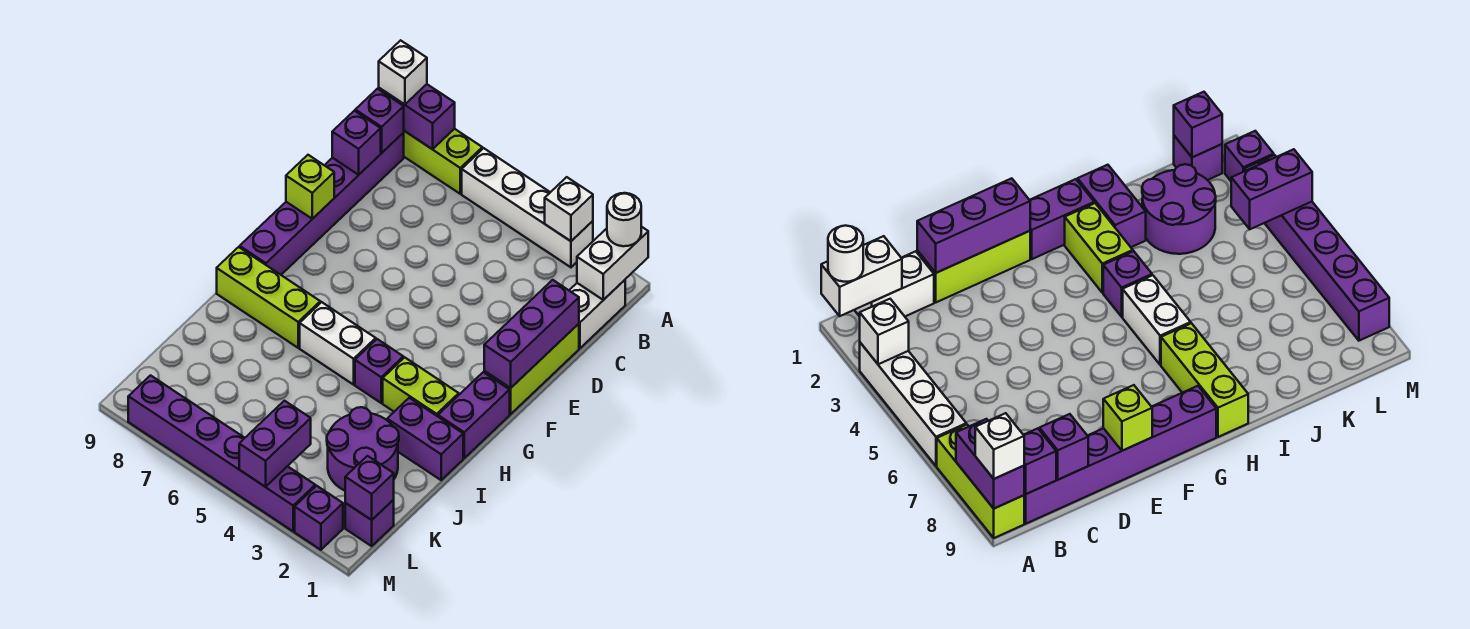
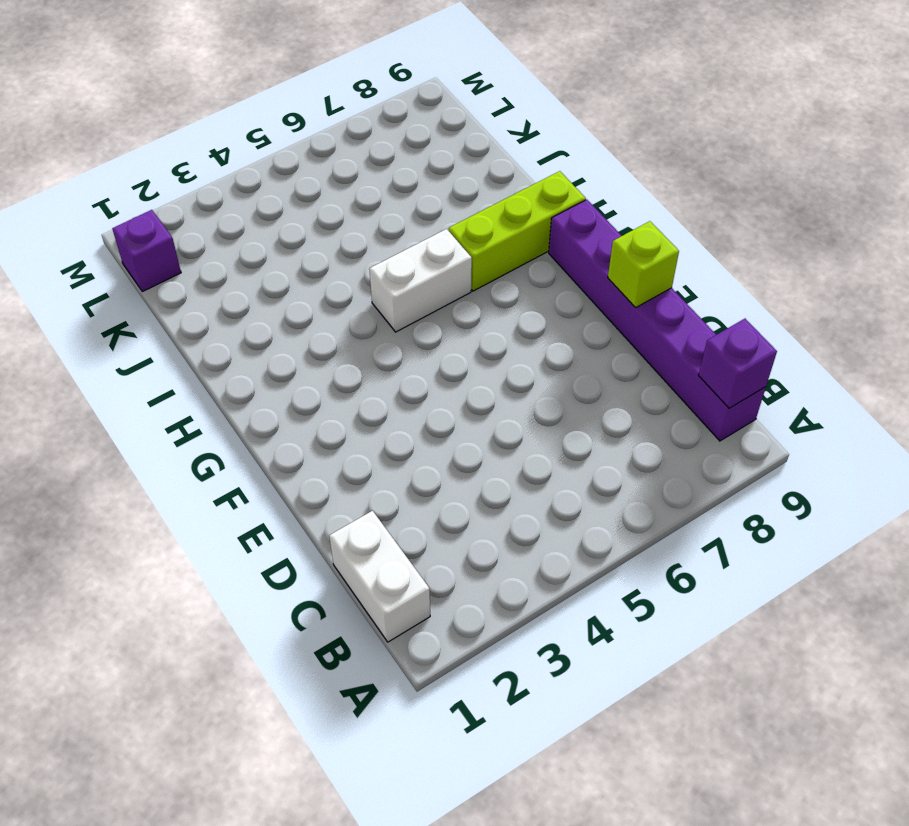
none -> white brick A3:A6 level 1
none -> lime brick A7:A9 level 1
none -> lime brick D1:F1 level 1

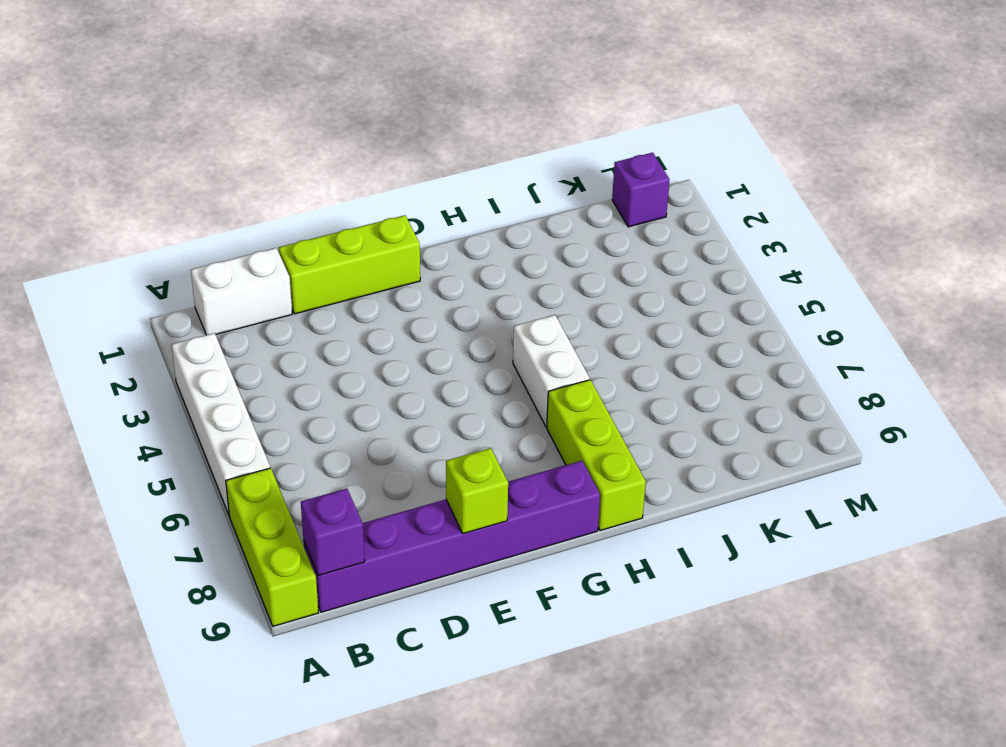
none -> purple brick G1:H1 level 1
none -> lime brick H2:H3 level 1
none -> purple brick H4 level 1

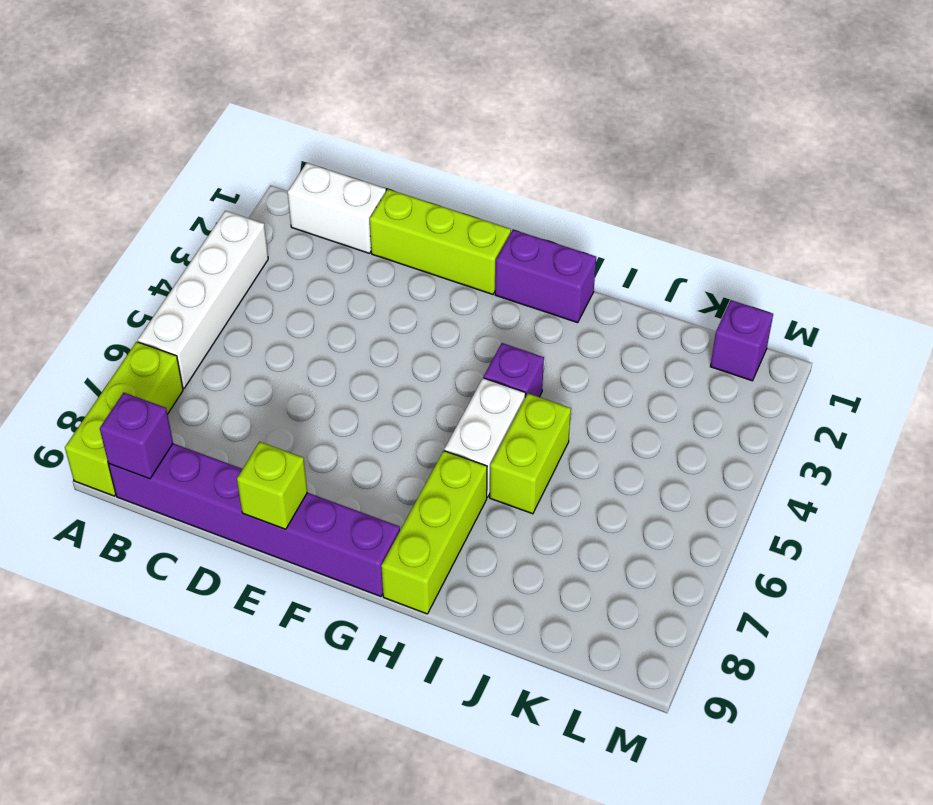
lime brick I5:I6 level 1 -> lime brick H2:H3 level 1
none -> purple brick I1:I2 level 1
none -> purple round brick J2:K3 level 1
none -> purple brick M2 level 1

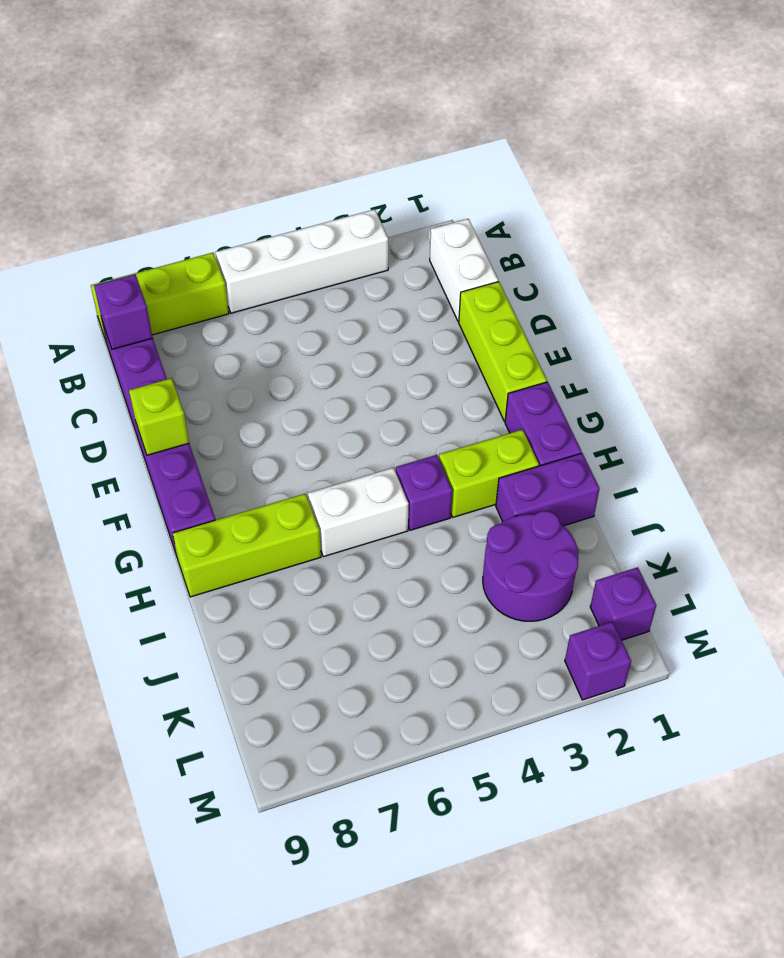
none -> purple brick M3:M8 level 1
none -> white brick A1:B1 level 2
none -> white brick A3 level 2

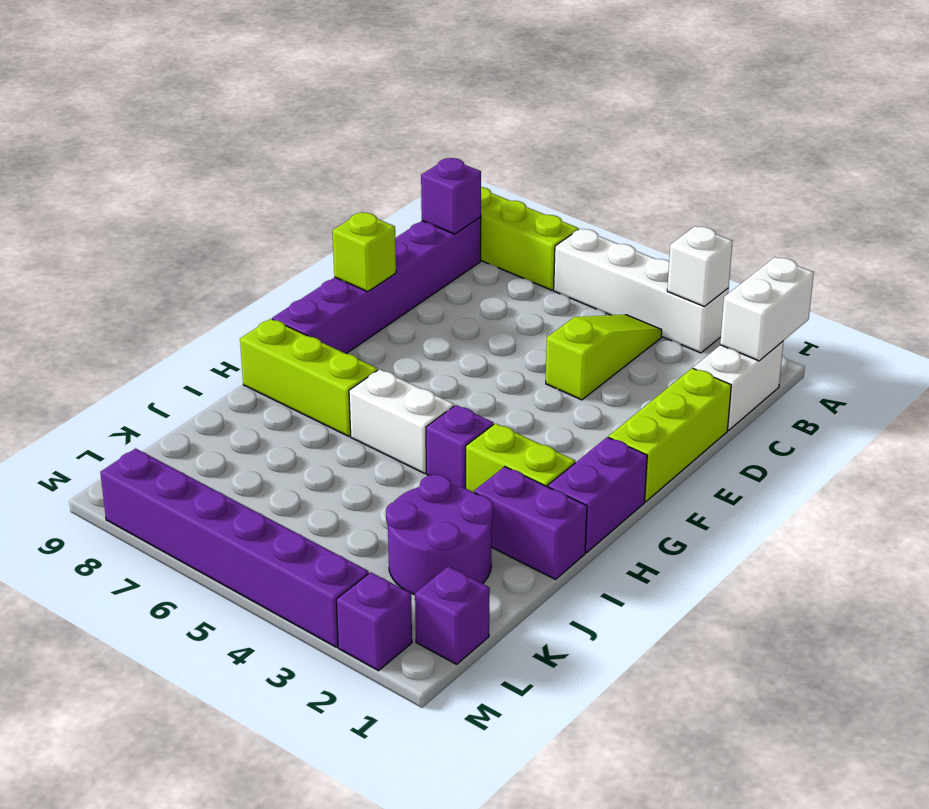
lime slope B4:D4 level 1 top D -> none
none -> purple brick A8:A9 level 2
none -> purple brick C9 level 2
none -> purple brick D1:F1 level 2

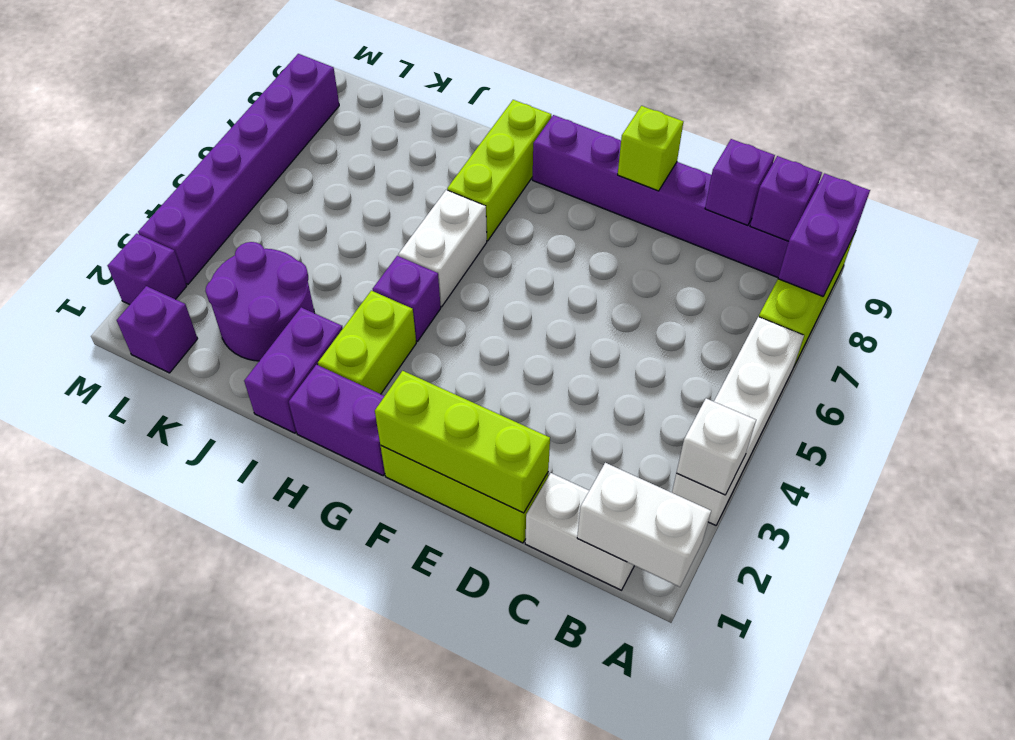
lime brick D1:F1 level 2 -> purple brick D1:F1 level 2
none -> purple brick L1 level 2
none -> purple brick L4:M4 level 2
none -> white round brick A1 level 3

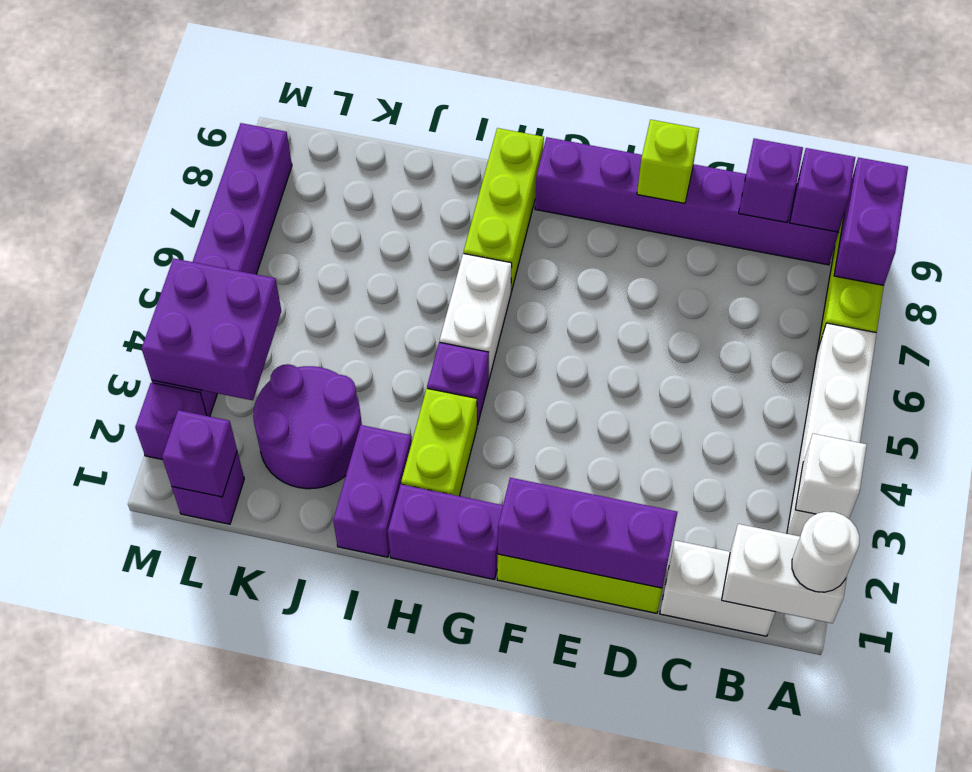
purple brick L3:M4 level 2 -> purple brick L4:M4 level 2
none -> white brick A9 level 3

